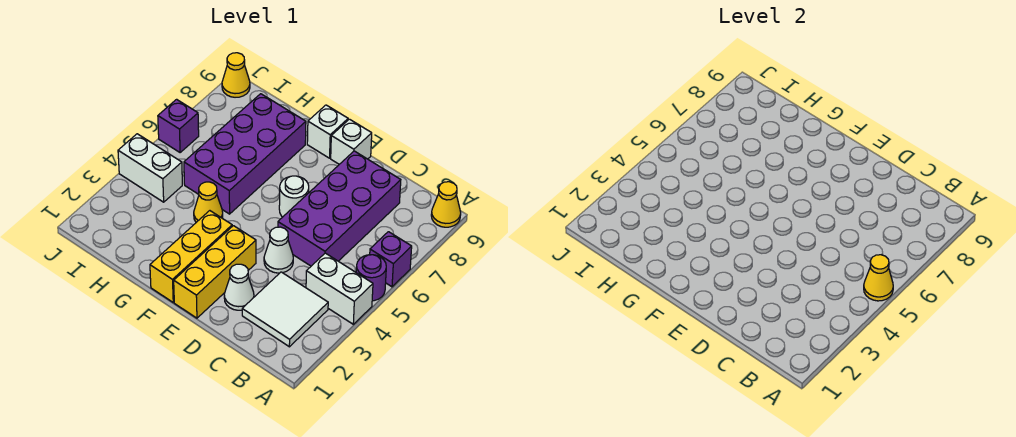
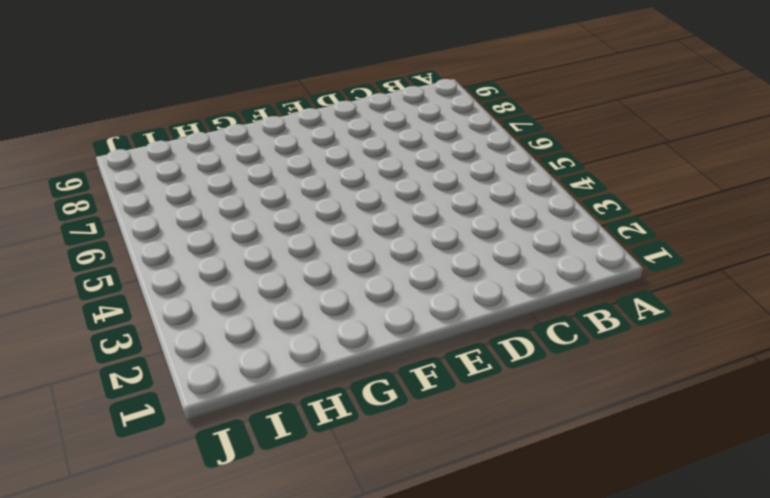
none -> white brick A4:B4 level 1
none -> purple round brick A5 level 1
none -> purple brick A6 level 1

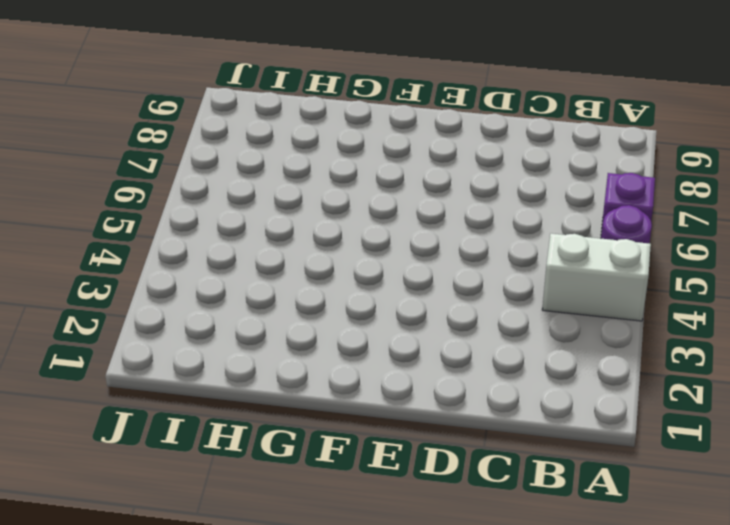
none -> yellow cone A9 level 1
none -> white tile B2:C3 level 1
none -> purple brick C5:D8 level 1

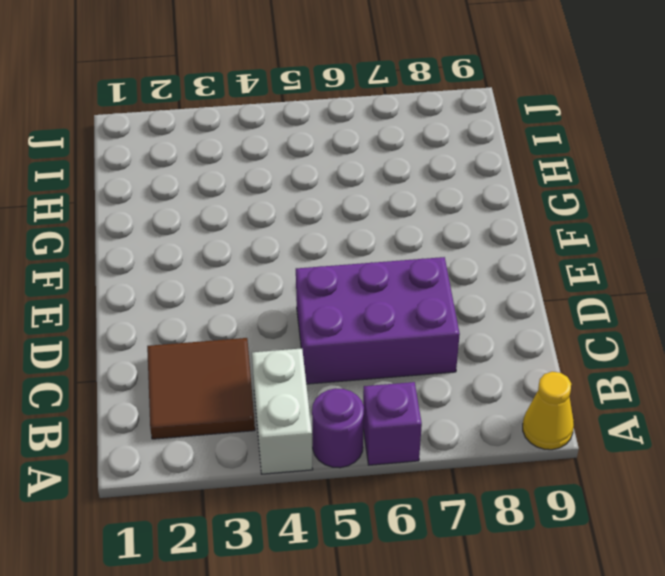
brown tile B2:C3 level 1 -> white tile B2:C3 level 1
purple brick C5:D7 level 1 -> purple brick C5:D8 level 1
none -> white cone D2 level 1
none -> white cone D4 level 1
none -> yellow brick E1:E3 level 1

